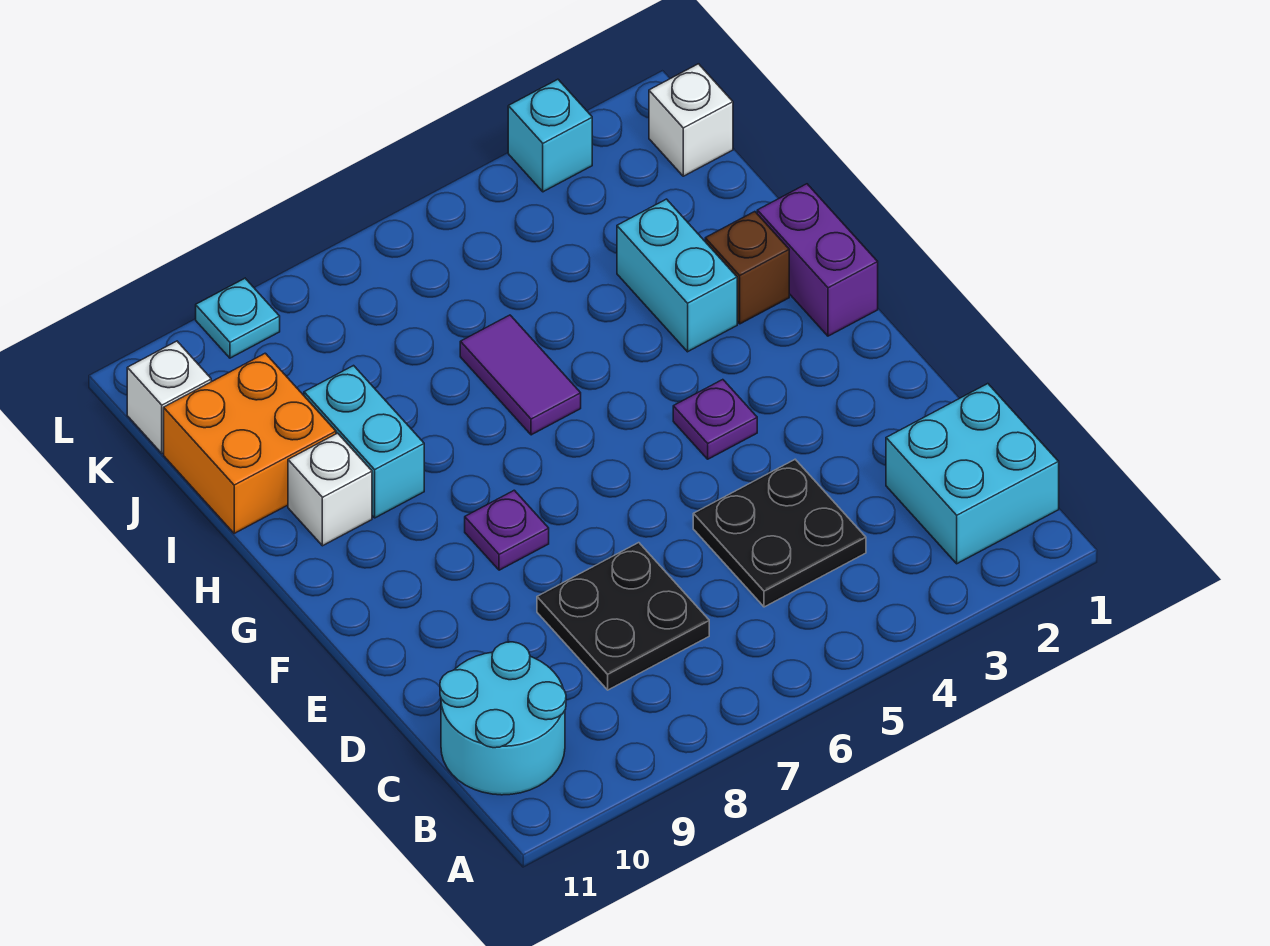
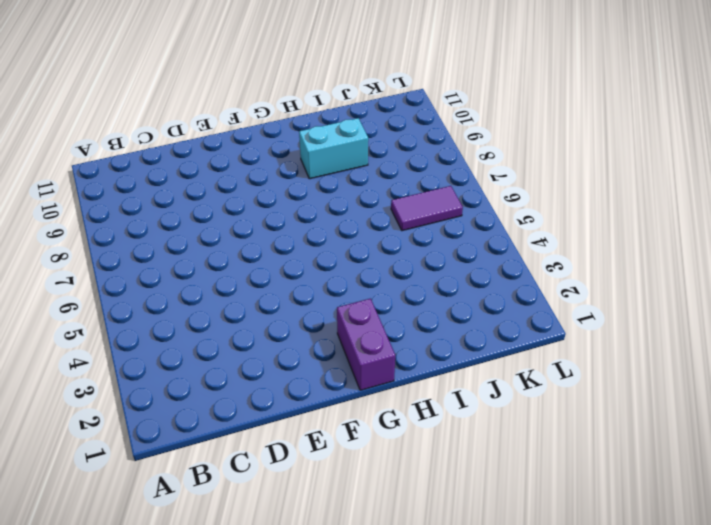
purple brick G1:G2 level 1 -> purple brick G1:H1 level 1
purple tile J6:K6 level 1 -> purple tile H6:I6 level 1
none -> cyan brick B1:C2 level 1
none -> cyan round brick B10:C11 level 1
none -> black plate C4:D5 level 1

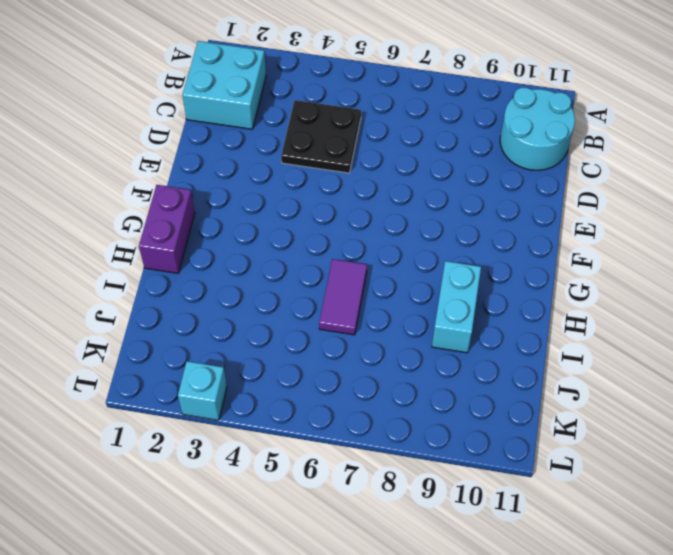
none -> black plate C7:D8 level 1
none -> purple plate F4 level 1
none -> purple plate F8 level 1

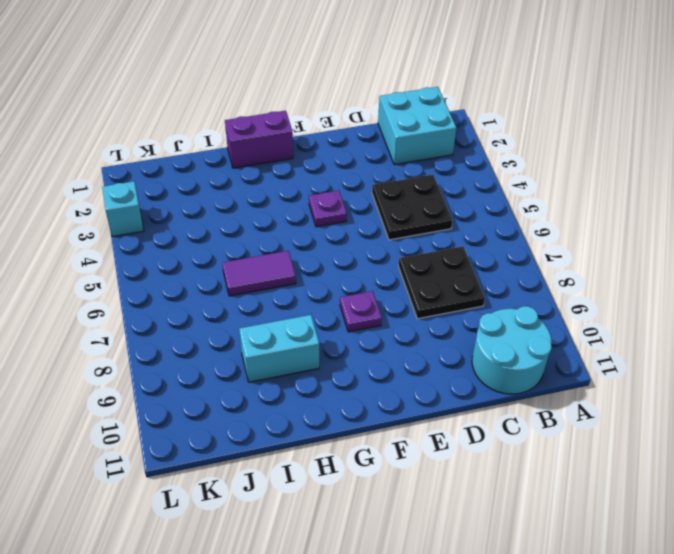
none -> brown brick H2 level 1
none -> cyan brick H3:I3 level 1
none -> white brick H10 level 1

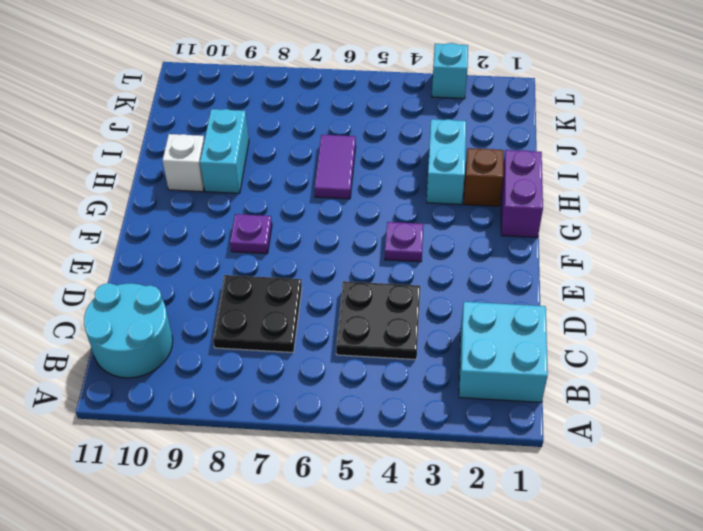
none -> orange brick I10:J11 level 1
none -> white brick K1 level 1
none -> white brick K11 level 1

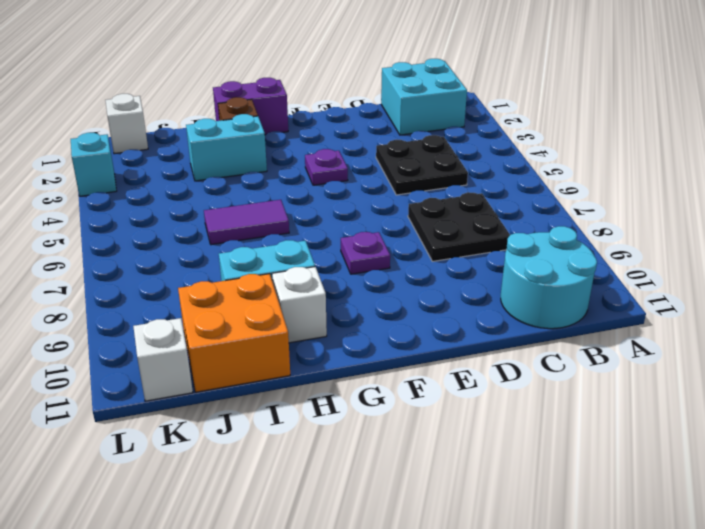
none -> cyan plate L9 level 1

